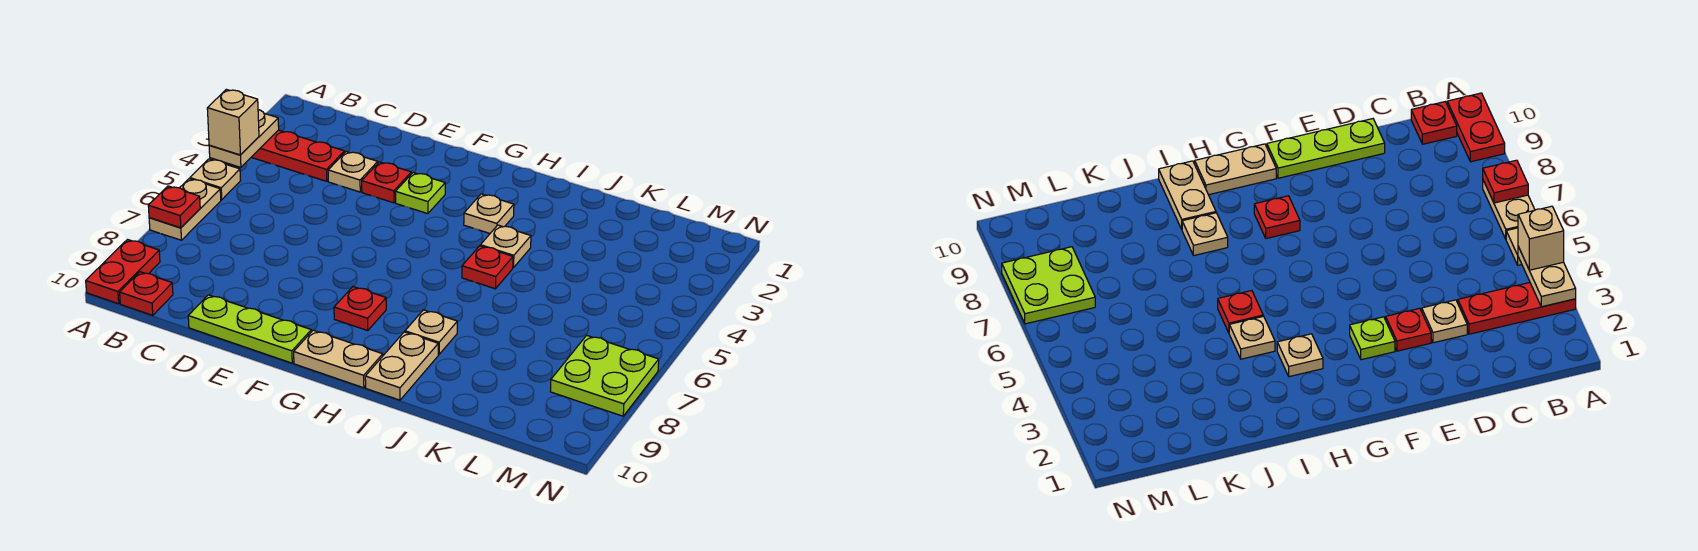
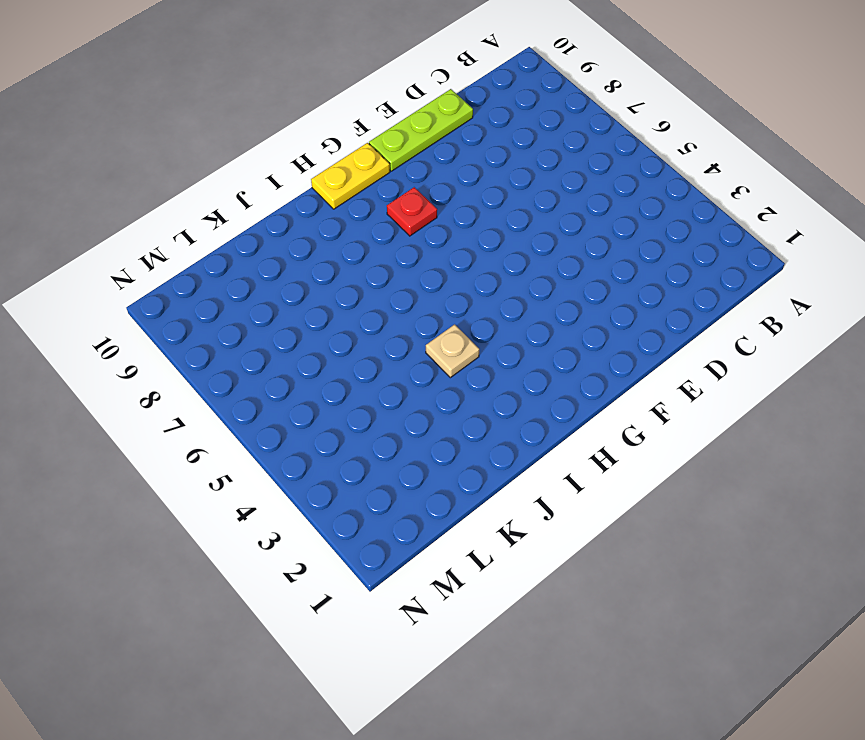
yellow plate G10:H10 level 1 -> tan plate G10:H10 level 1
none -> red plate A3:C3 level 1
none -> tan plate A5 level 1
none -> tan plate A6:A7 level 1

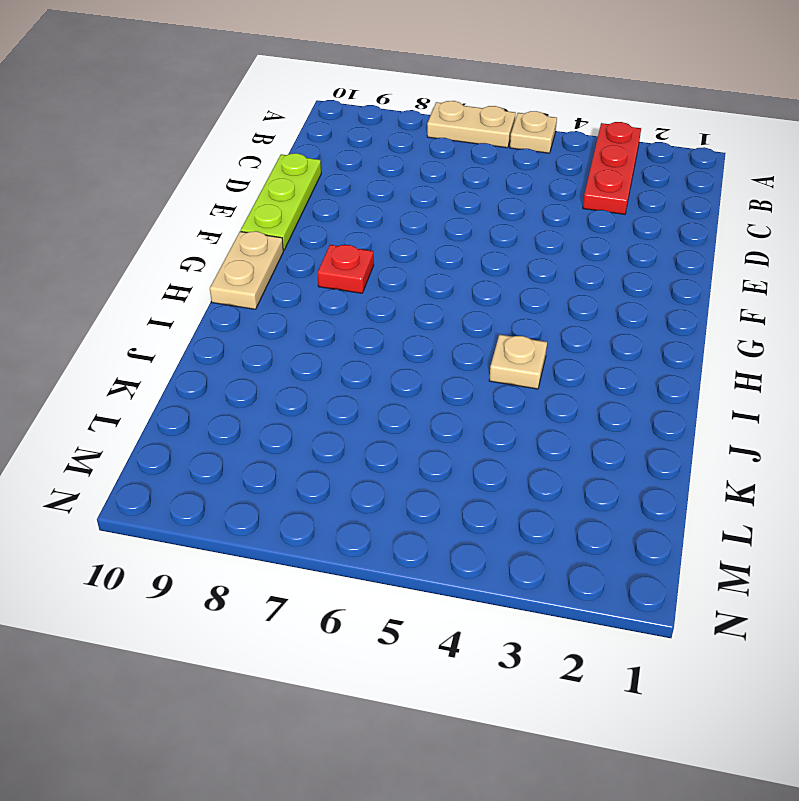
none -> red plate A9:A10 level 1
none -> red plate B10 level 1
none -> tan plate D3 level 1

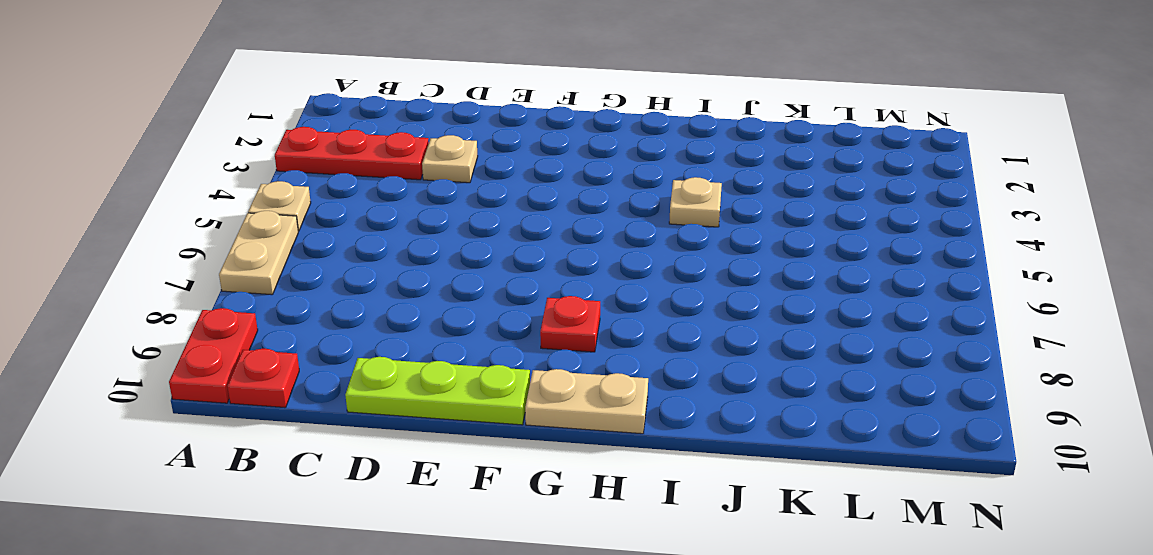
none -> red plate E3 level 1
none -> lime plate F3 level 1
none -> tan plate H3 level 1

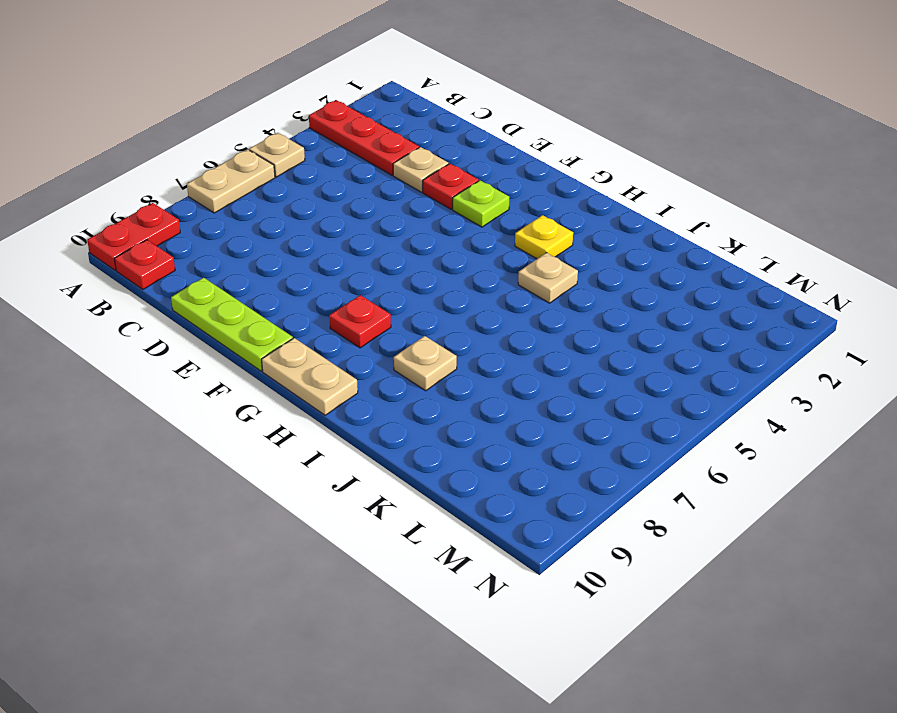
yellow plate H3 level 1 -> tan plate H3 level 1
none -> red plate I5 level 1
none -> tan plate I9:I10 level 1
none -> lime plate M7:N8 level 1

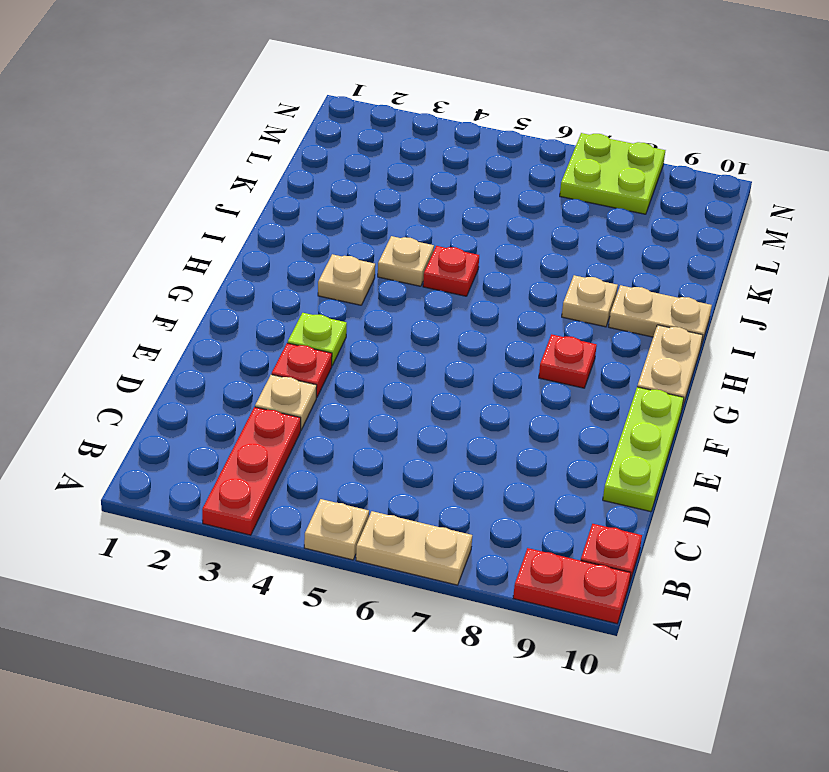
none -> tan plate A3:A4 level 2
none -> red plate A7 level 2
none -> tan brick A4 level 3

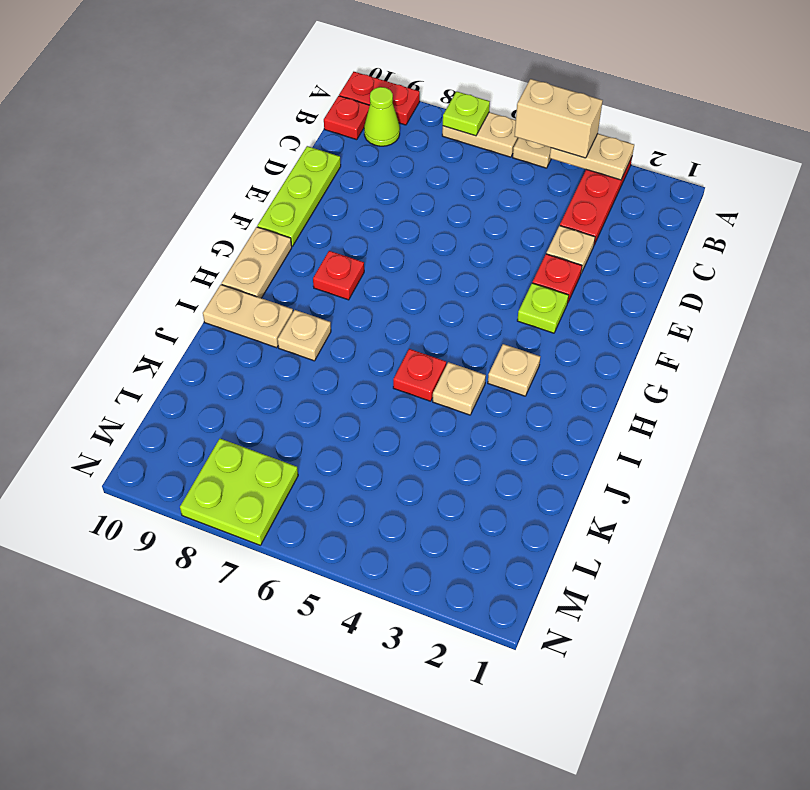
tan brick A4:A5 level 3 -> tan brick A4 level 3
lime plate A7 level 2 -> red plate A7 level 2
lime cone B9 level 1 -> none

